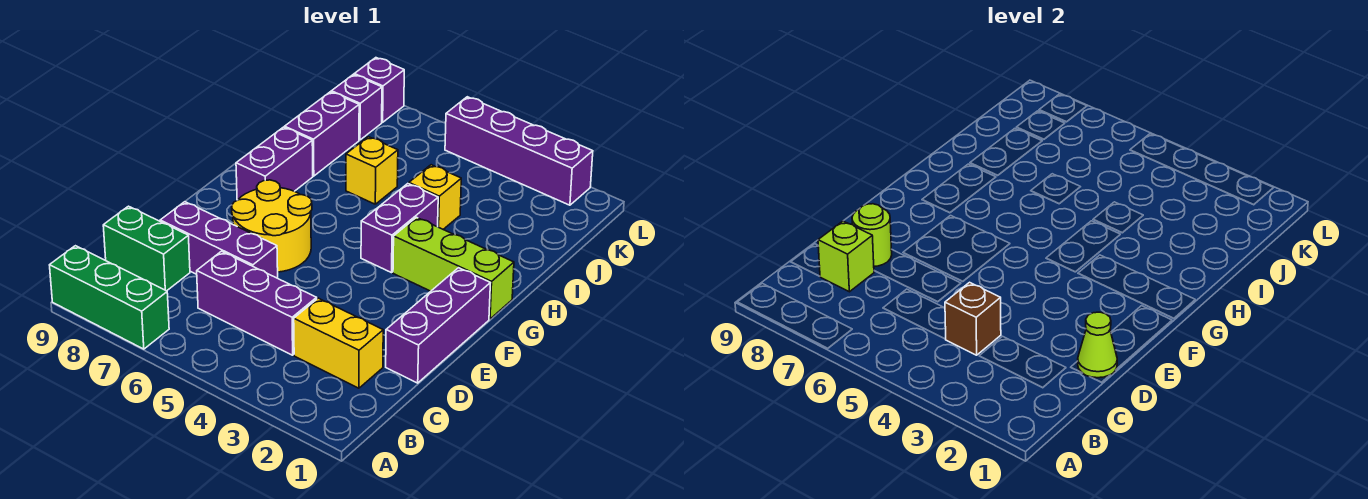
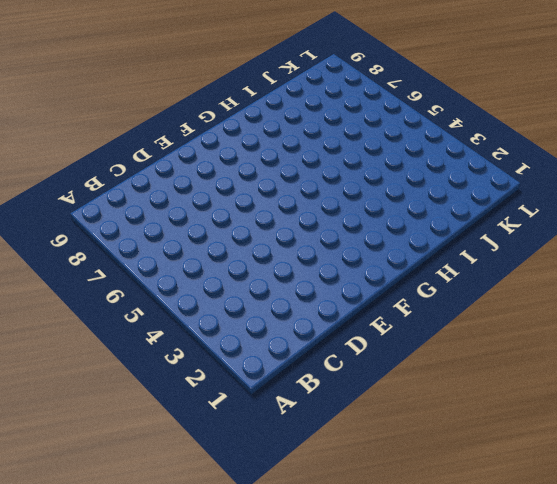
none -> green brick A7:A9 level 1
none -> yellow brick C2:C3 level 1
none -> purple brick C4:C6 level 1

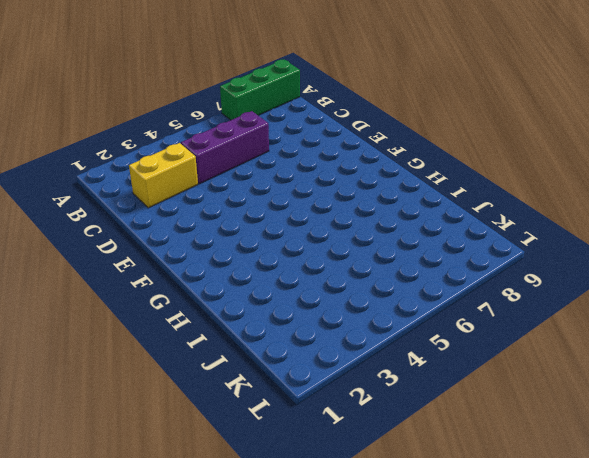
none -> green brick C8:C9 level 1
none -> purple brick D1:F1 level 1
none -> purple brick D6:D8 level 1

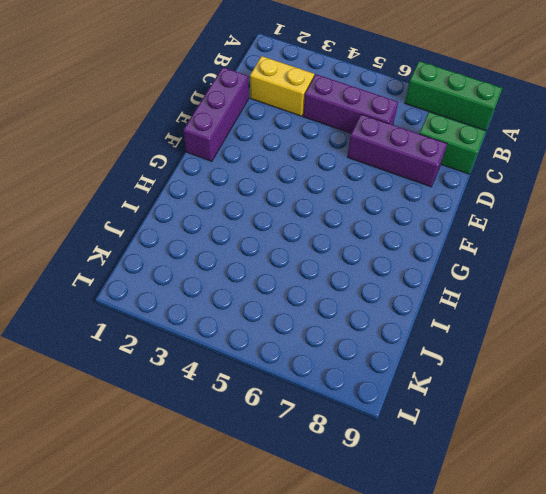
none -> yellow round brick E6:F7 level 1
none -> lime brick G1:G3 level 1
none -> purple brick G4:H4 level 1

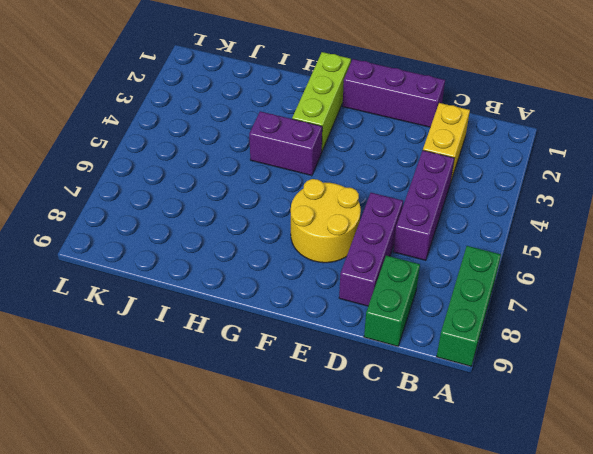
none -> purple brick G8:H8 level 1
none -> yellow brick I4 level 1
none -> yellow brick I6 level 1

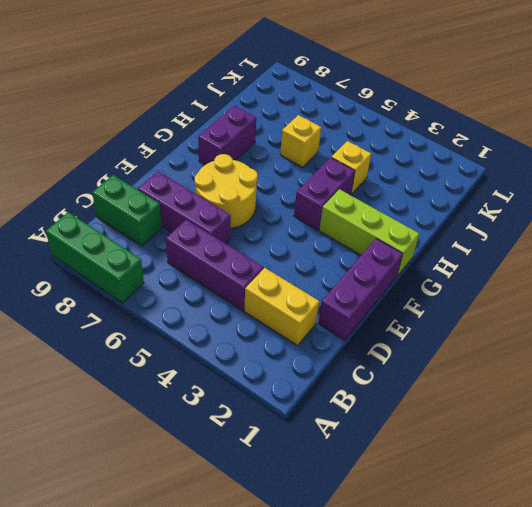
none -> purple brick I8:J8 level 1
none -> purple brick K8 level 1
none -> purple brick L2:L5 level 1

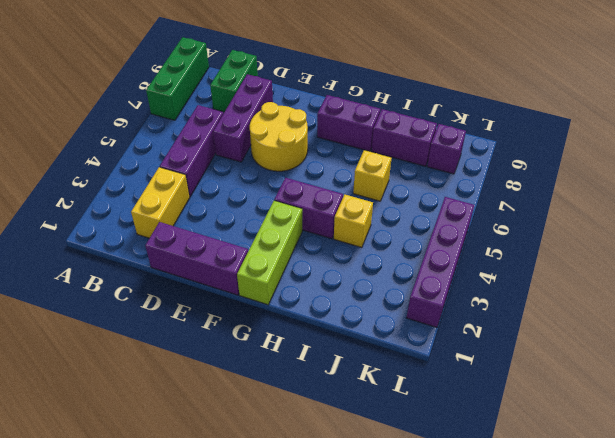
none -> purple brick L8 level 1
none -> brown brick C4 level 2
none -> lime brick C8 level 2

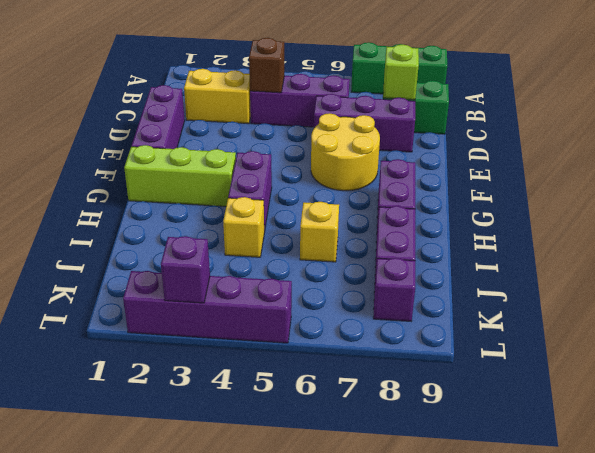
purple brick L3 level 2 -> purple brick L8 level 1
none -> lime cone D1 level 2
none -> lime round brick D8 level 2

